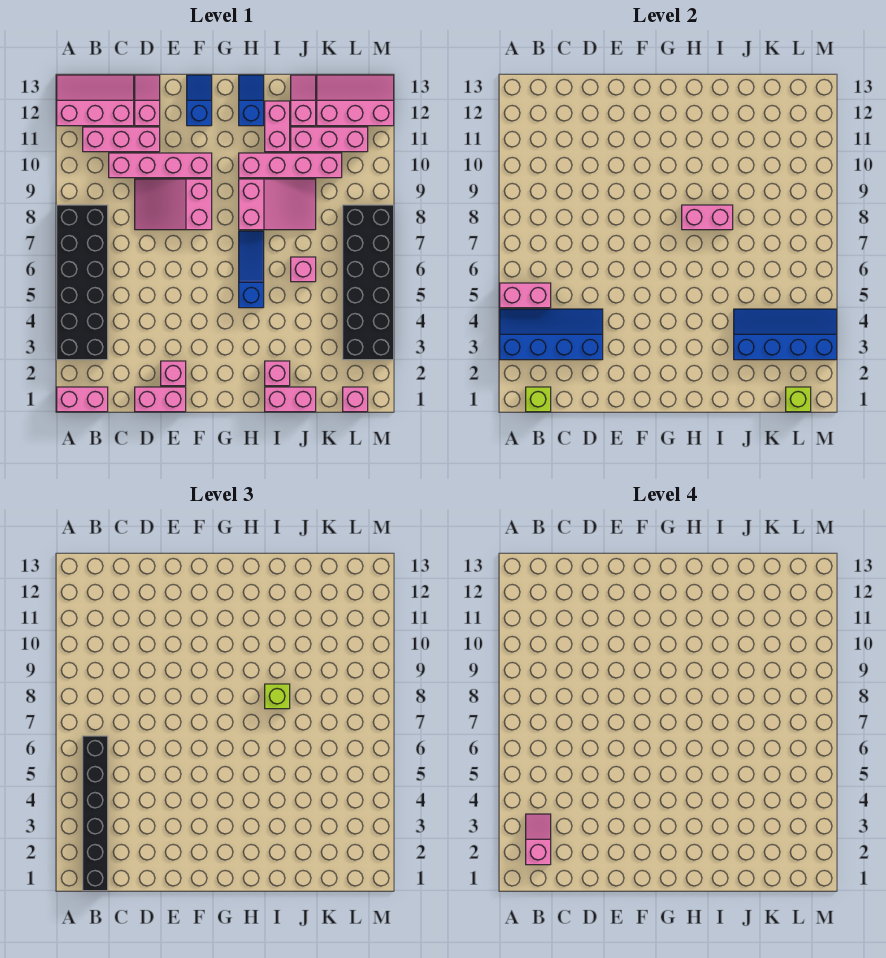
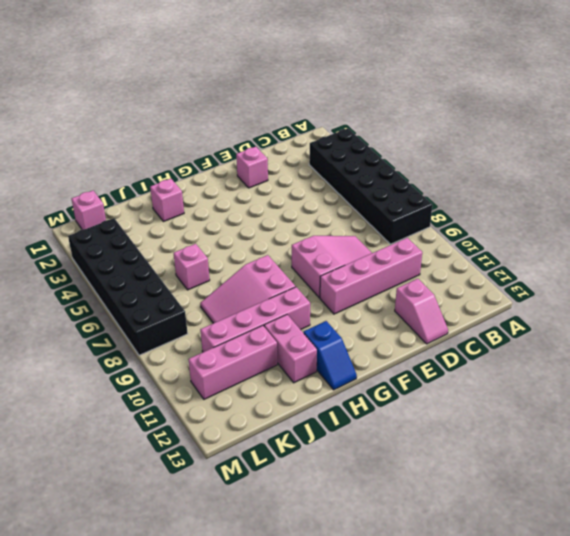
none -> pink brick A1:B1 level 1
none -> pink slope A12:C13 level 1 top 12
none -> pink brick B11:D11 level 1
none -> pink brick D1:E1 level 1

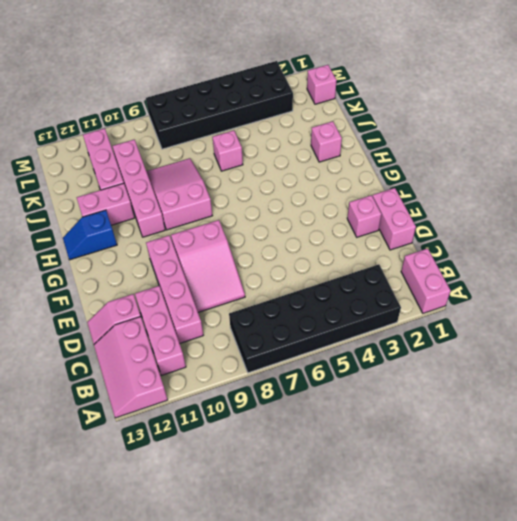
none -> blue slope F12:F13 level 1 top 12
none -> blue slope H5:H7 level 1 top 5
none -> pink brick I1:J1 level 1
none -> pink slope J12:J13 level 1 top 12

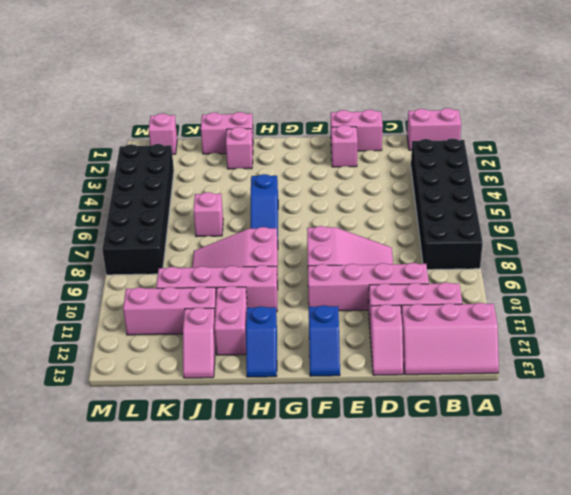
none -> pink slope K12:M13 level 1 top 12
none -> blue slope A3:D4 level 2 top 3
none -> pink brick A5:B5 level 2
none -> lime brick B1 level 2

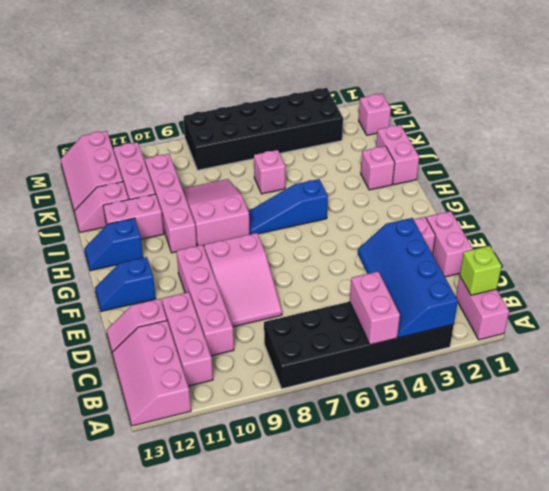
none -> pink brick H8:I8 level 2
none -> blue slope J3:M4 level 2 top 3
none -> lime brick L1 level 2
none -> black brick B1:B6 level 3

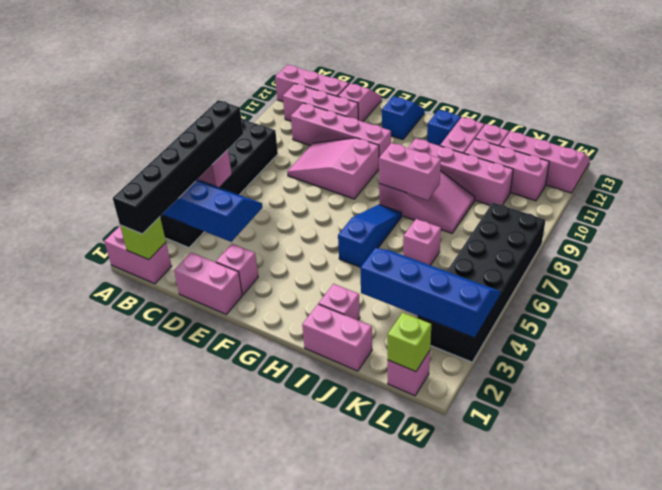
none -> lime brick I8 level 3
none -> pink slope B2:B3 level 4 top 2

